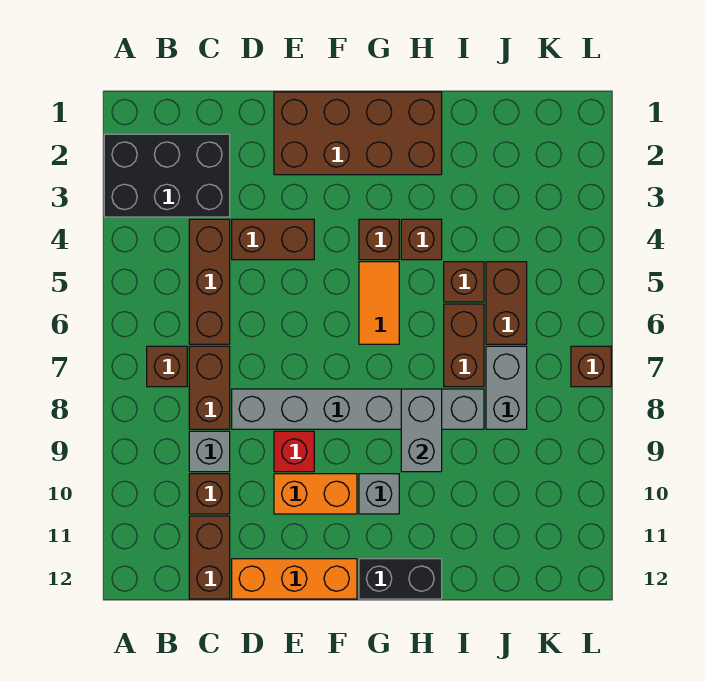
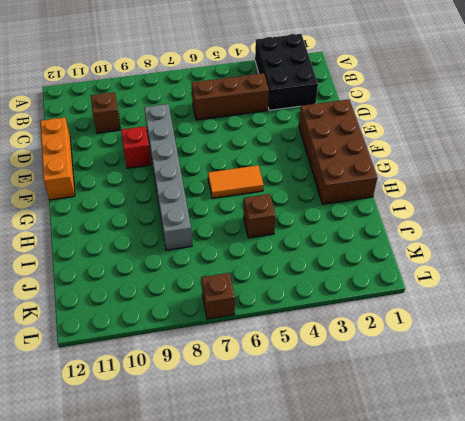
none -> brown brick B7 level 1
none -> brown brick C7:C8 level 1
none -> grey brick C9 level 1

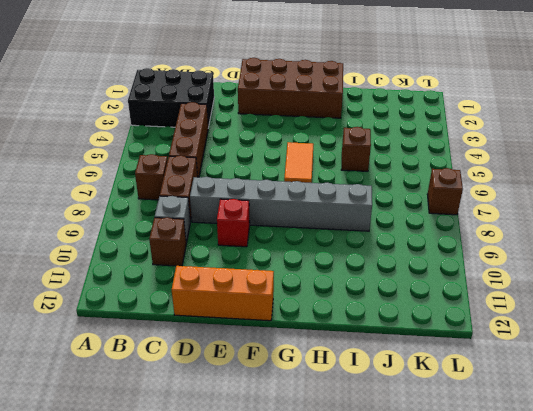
none -> brown brick C11:C12 level 1
none -> brown brick D4:E4 level 1
none -> orange brick E10:F10 level 1

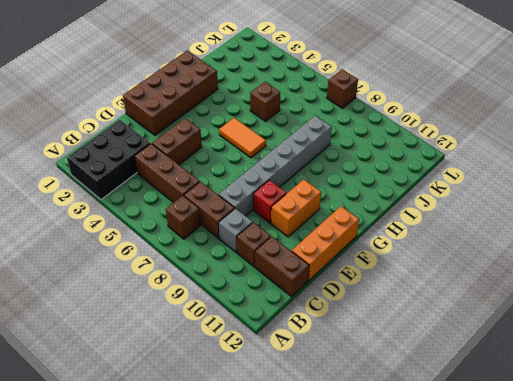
none -> brown brick G4 level 1
none -> grey brick G10 level 1
none -> black brick G12:H12 level 1

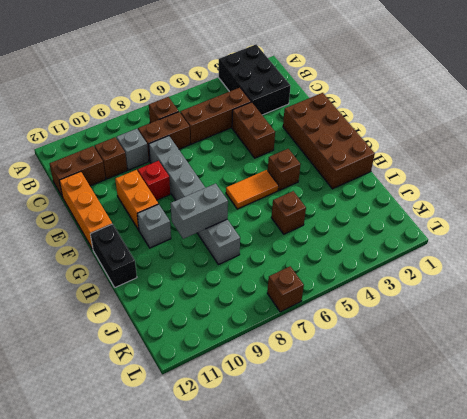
none -> brown brick H4 level 1
none -> brown brick I6:I7 level 1
none -> brown brick J5:J6 level 1

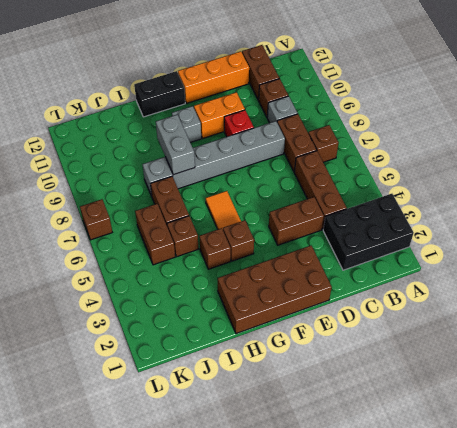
none -> grey brick J7:J8 level 1

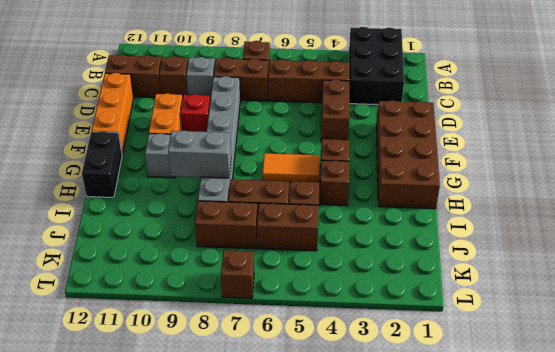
brown brick J7:J8 level 1 -> grey brick J7:J8 level 1

